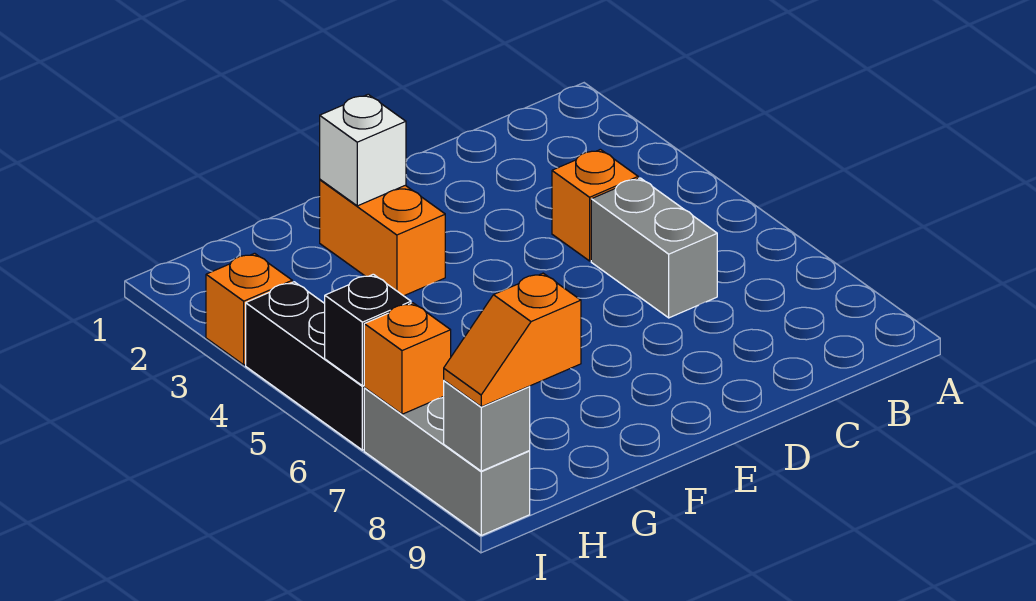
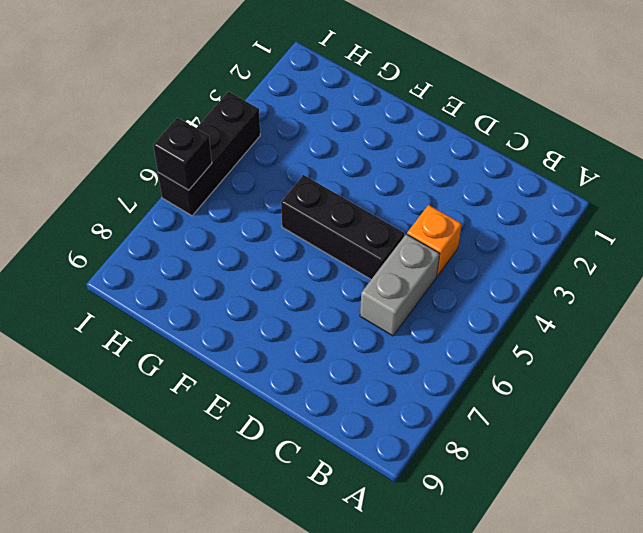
black brick D5:F5 level 1 -> none
none -> orange brick F2:F3 level 1
none -> orange brick I3 level 1

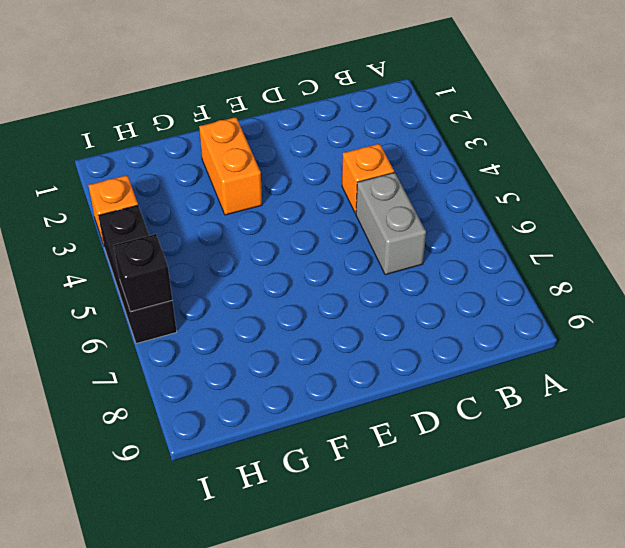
none -> grey brick I7:I9 level 1
none -> white brick F2 level 2

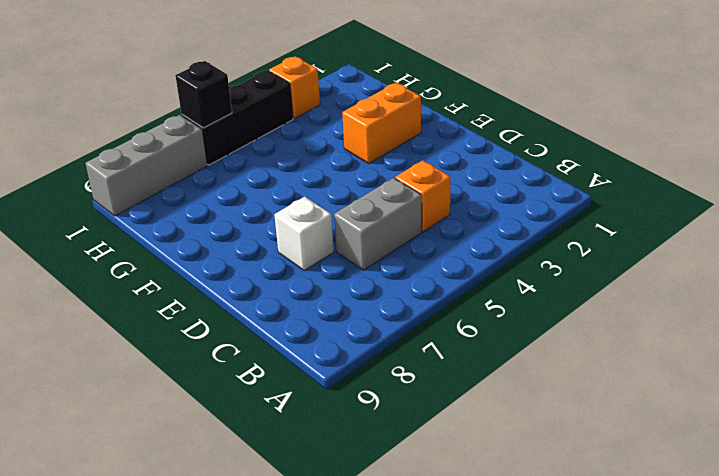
white brick D7 level 1 -> white brick F2 level 2
none -> orange brick I7 level 2
none -> grey brick I9 level 2

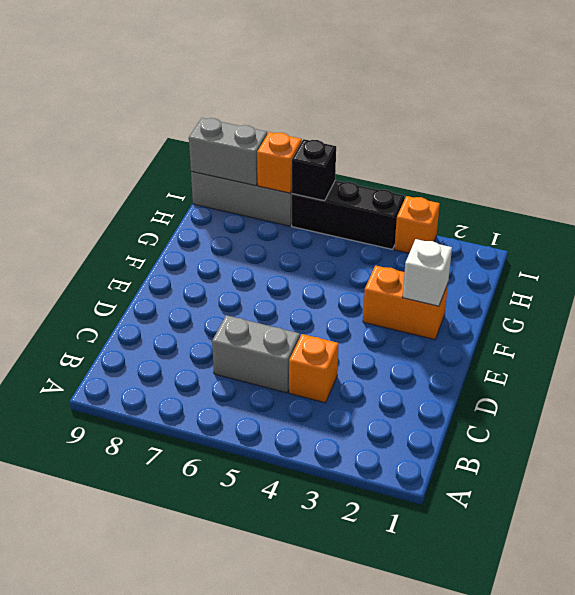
grey brick I8:I9 level 2 -> grey brick I9 level 2
none -> orange slope H9:I9 level 3 top H

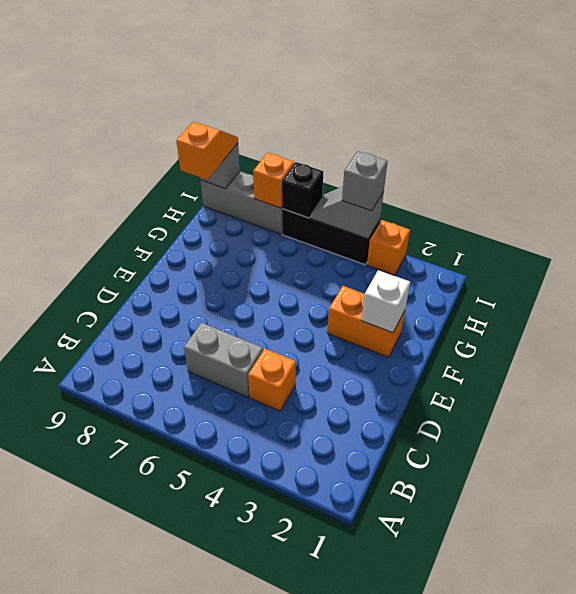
grey slope I4:I5 level 2 top 4 -> none
grey brick I4 level 3 -> none

